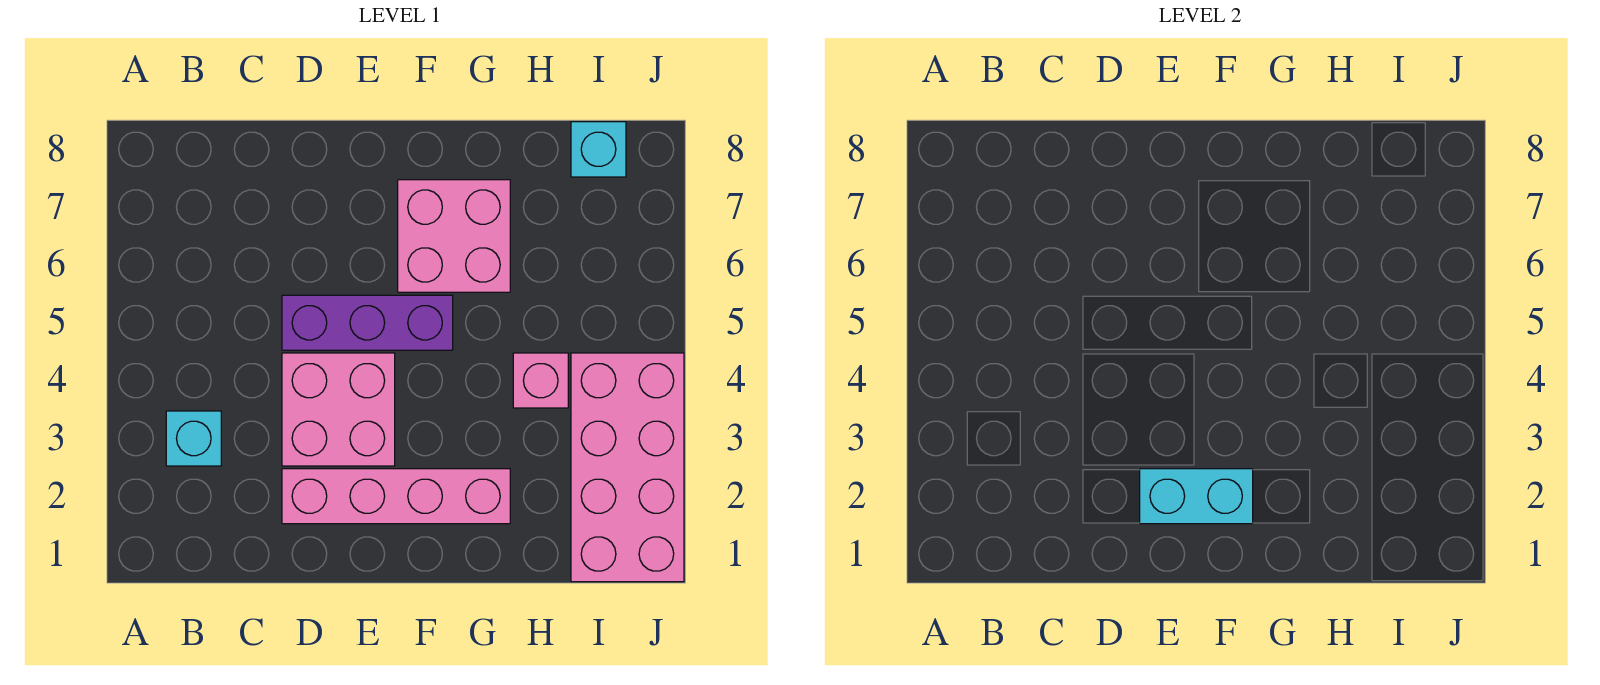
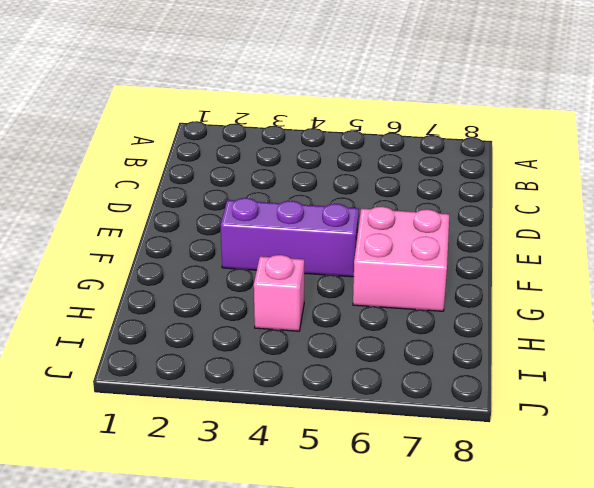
purple brick F3:F5 level 1 -> purple brick D5:F5 level 1
none -> cyan brick B3 level 1
none -> pink brick D2:G2 level 1

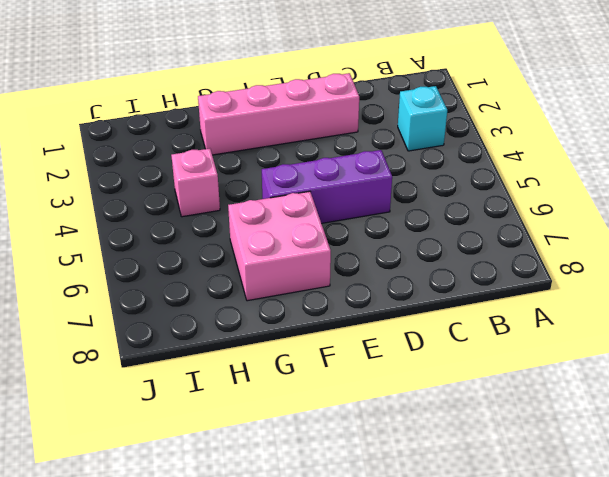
none -> pink brick D3:E4 level 1
none -> pink brick I1:J4 level 1

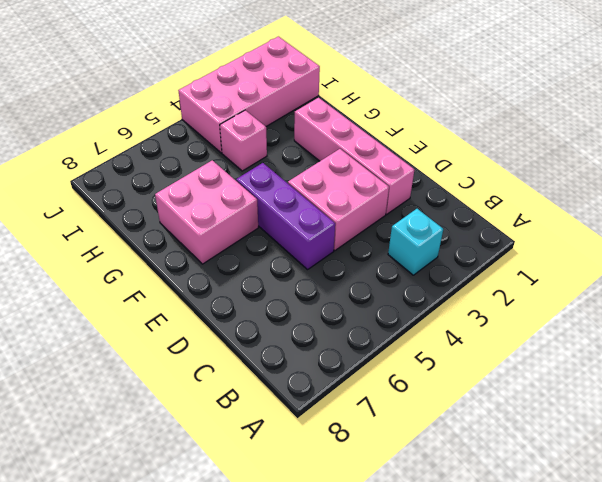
none -> cyan brick I8 level 1
none -> cyan brick E2:F2 level 2

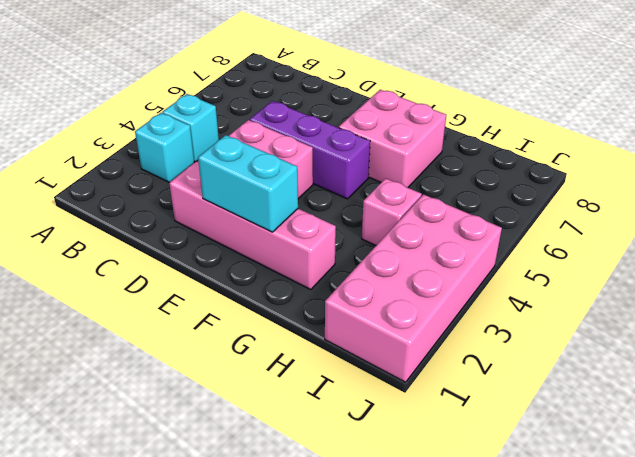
cyan brick B4 level 1 -> cyan brick I8 level 1

